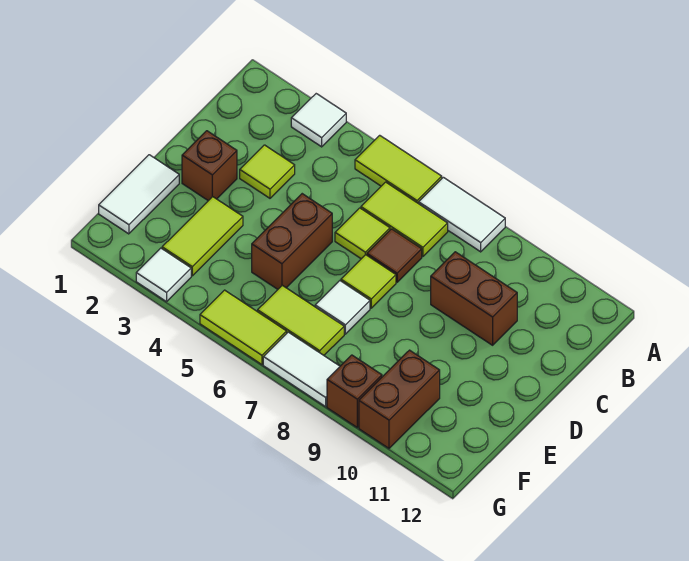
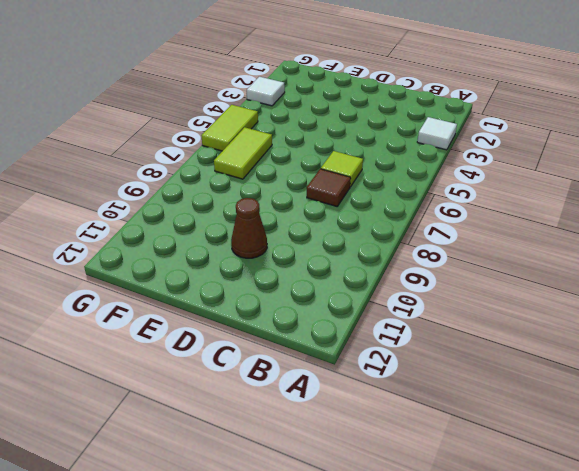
brown cone D10 level 1 -> none
none -> lime tile A5:A6 level 1
none -> white tile A7:A8 level 1
none -> lime tile B6:B7 level 1

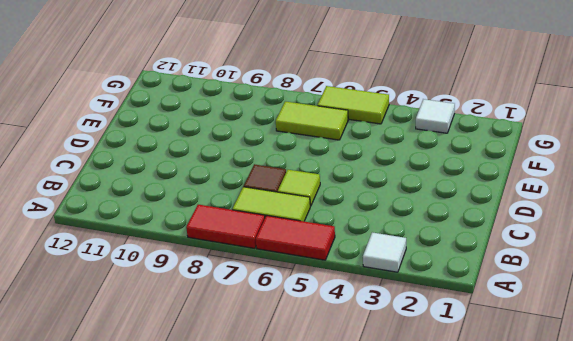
red tile A5:A6 level 1 -> lime tile A5:A6 level 1
red tile A7:A8 level 1 -> white tile A7:A8 level 1
none -> lime tile C3 level 1
none -> brown brick C9:C10 level 1
none -> brown brick D2 level 1

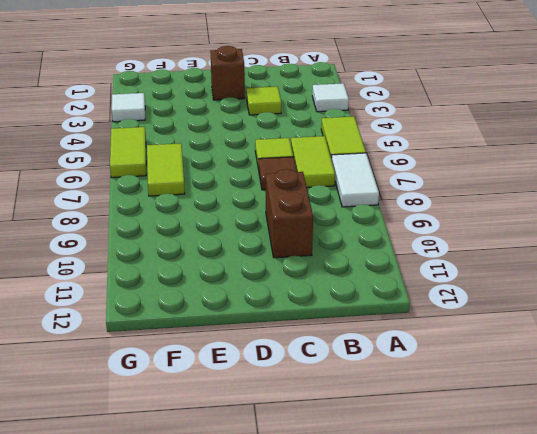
none -> brown brick D5:E5 level 1
none -> lime tile D7 level 1
none -> white tile E1:F1 level 1

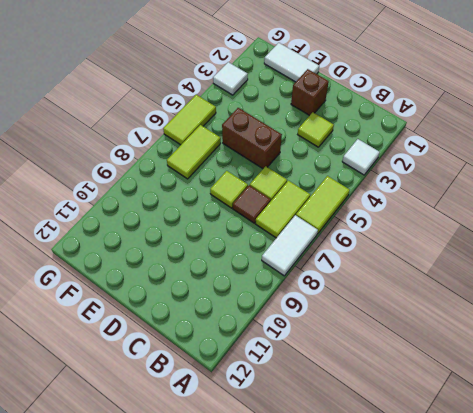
none -> brown brick C9:C10 level 1
none -> lime tile E3:F3 level 1
none -> white tile E7 level 1

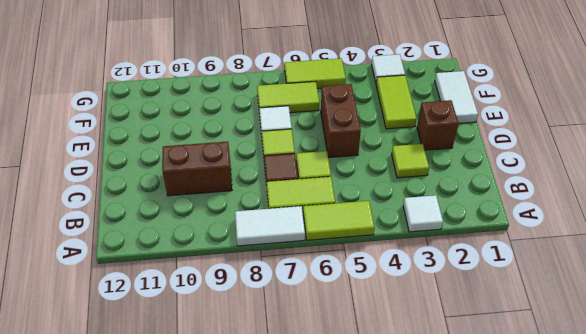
none -> brown brick F10:G10 level 1
none -> white tile G7:G8 level 1
none -> brown brick G9 level 1

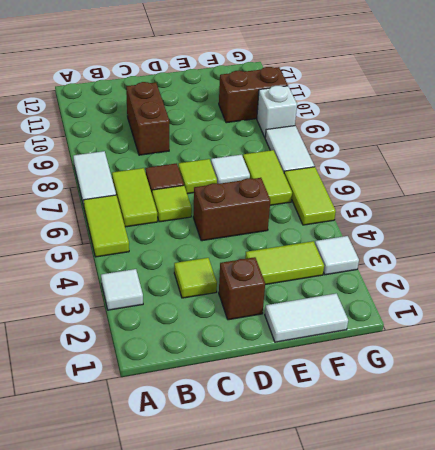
white brick G9 level 1 -> brown brick G9 level 1

